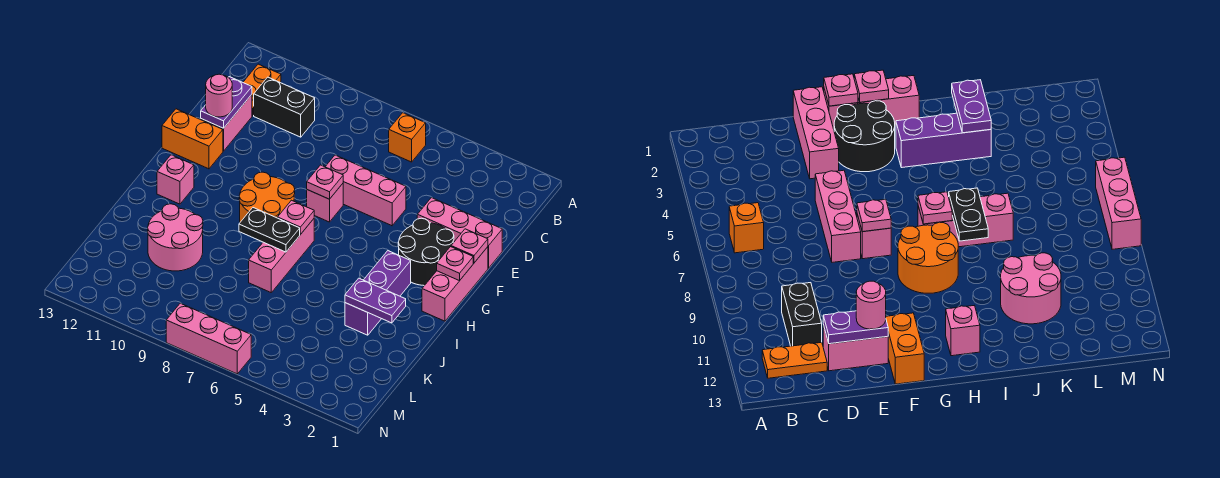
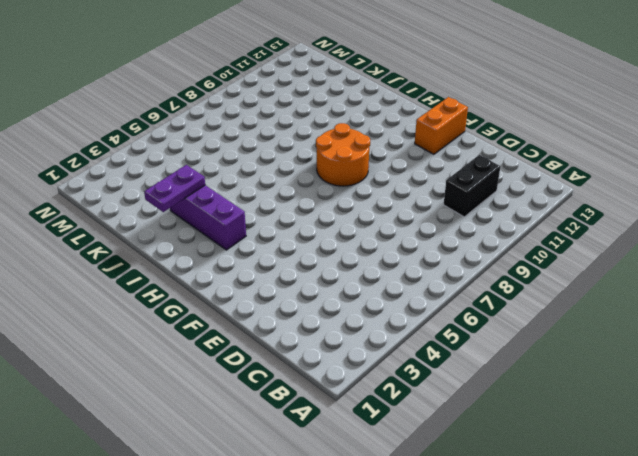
none -> orange brick B6 level 1
none -> orange plate B12:C12 level 1
none -> pink brick D12:E12 level 1

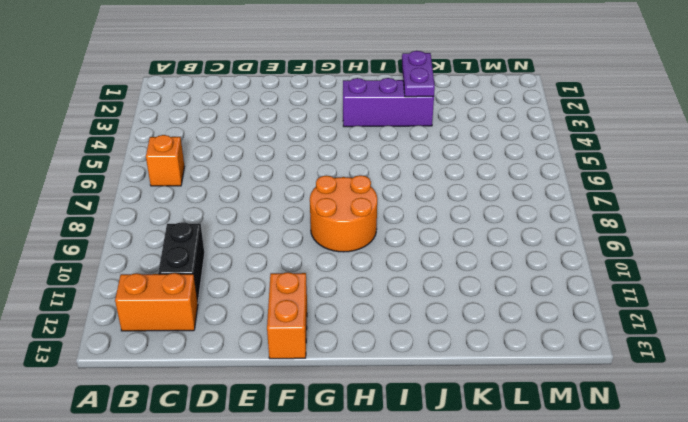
orange brick B12:C12 level 1 -> orange plate B12:C12 level 1
none -> pink brick D12:E12 level 1
none -> pink brick E1:E3 level 1
none -> pink brick E5:E7 level 1

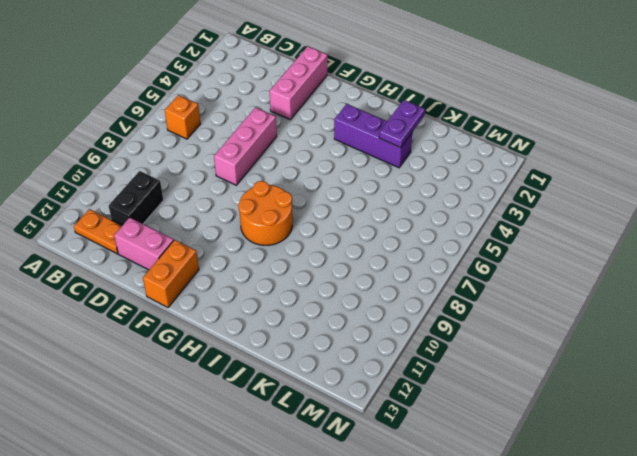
none -> pink brick F1:H1 level 1
none -> black round brick F2:G3 level 1
none -> pink brick F7 level 1

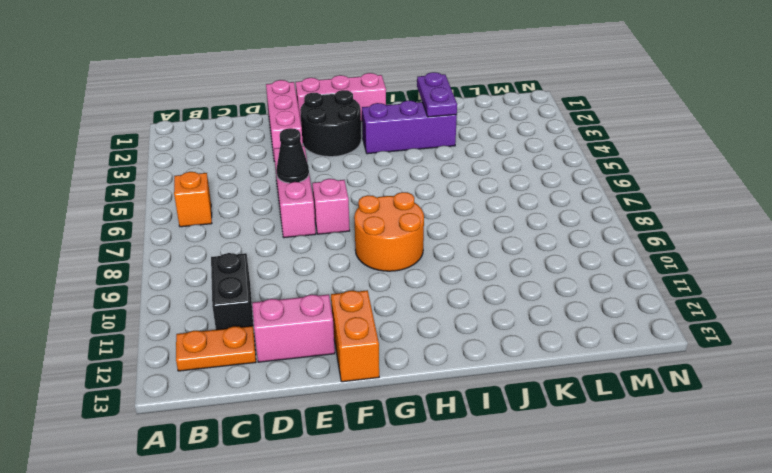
black cone E6 level 2 -> none
none -> pink brick H7:J7 level 1
none -> pink brick H12 level 1
none -> pink round brick J10:K11 level 1

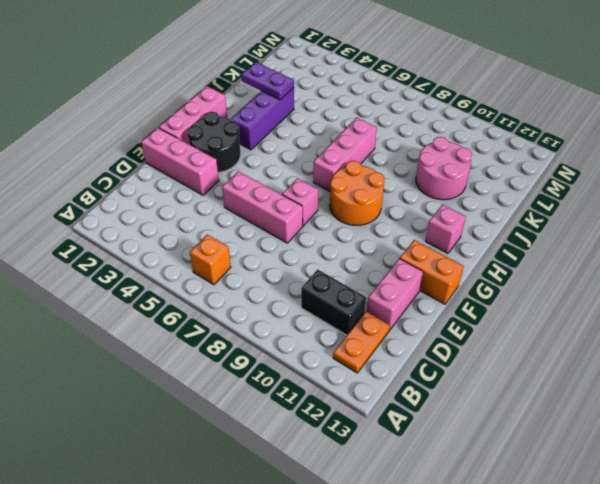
none -> pink brick N6:N8 level 1
none -> purple plate D12:E12 level 2
none -> pink plate F1 level 2

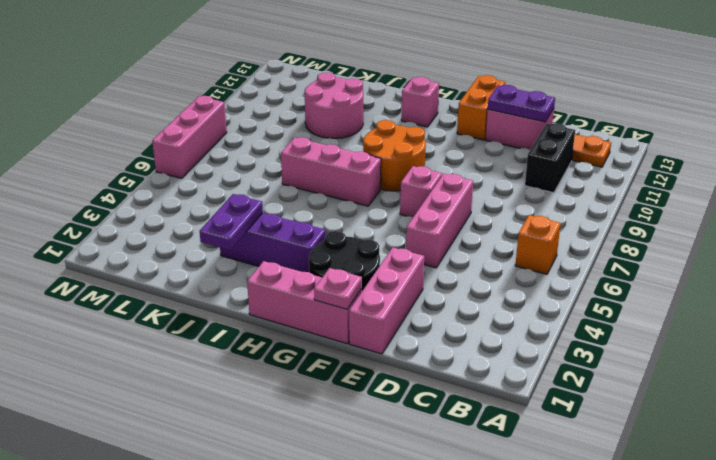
none -> pink plate F7 level 2
none -> pink plate G1 level 2
none -> pink plate H7 level 2

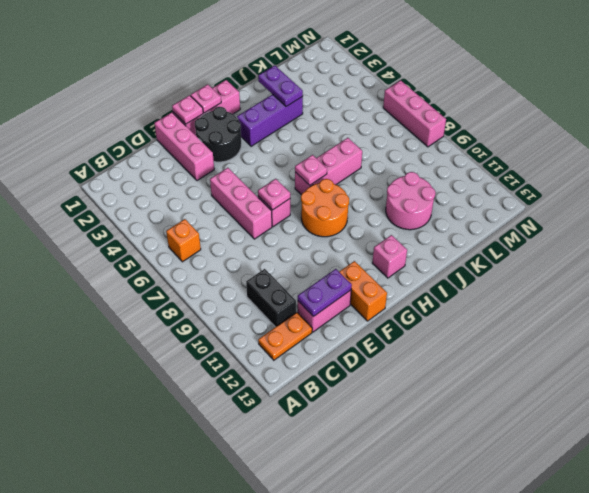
none -> black plate I7:I8 level 2
none -> pink round brick E12 level 3

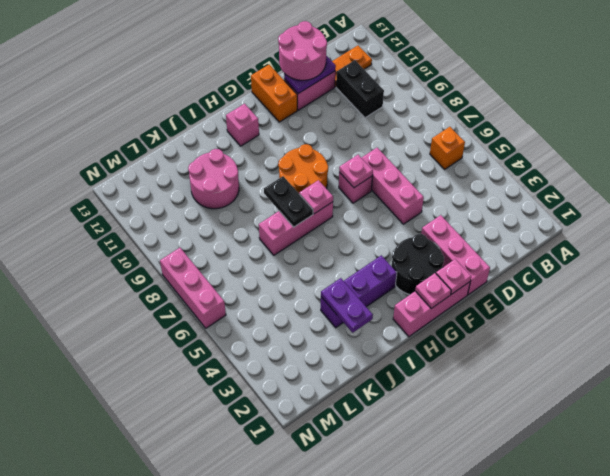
pink round brick D12:E13 level 3 -> pink round brick E12 level 3

